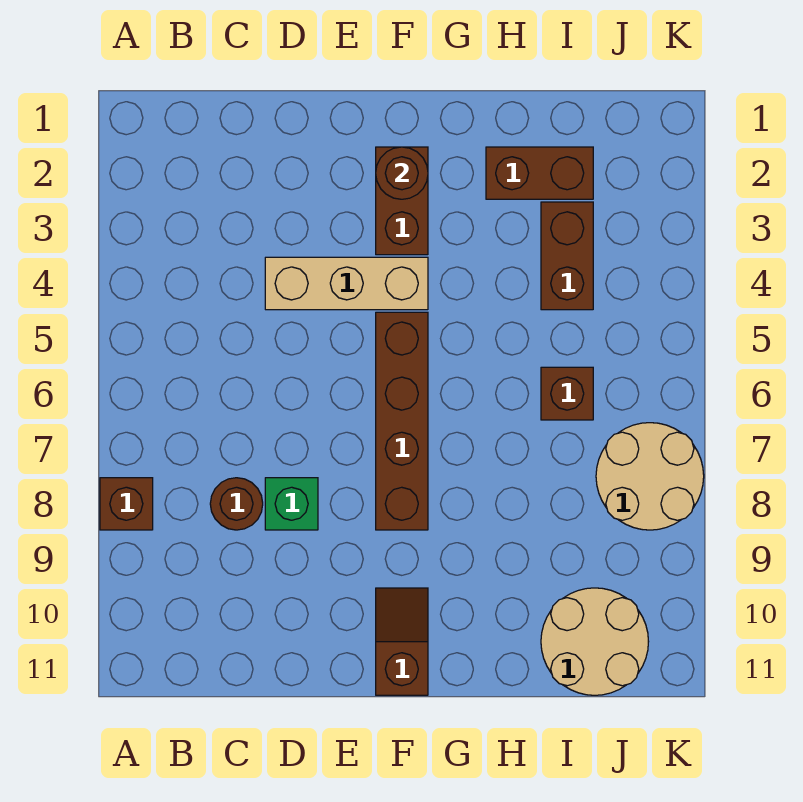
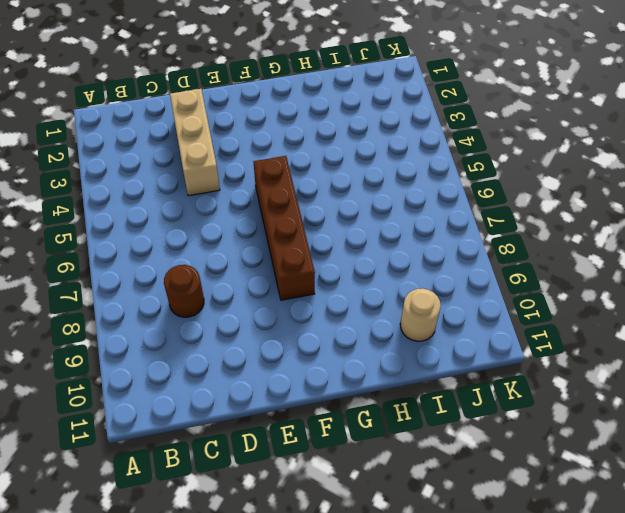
tan brick D2:D4 level 1 -> tan brick D4:F4 level 1
tan round brick I10 level 1 -> tan round brick I10:J11 level 1
none -> brown brick A8 level 1
none -> green brick D8 level 1
none -> brown brick F2:F3 level 1

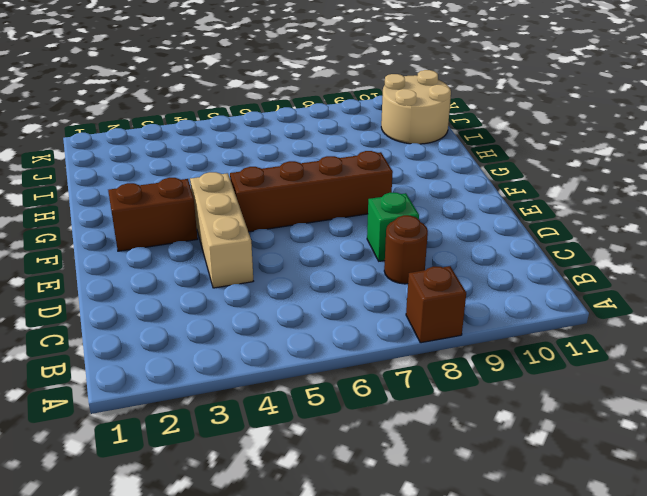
none -> brown slope F10:F11 level 1 top 11
none -> brown brick H2:I2 level 1
none -> brown brick I3:I4 level 1

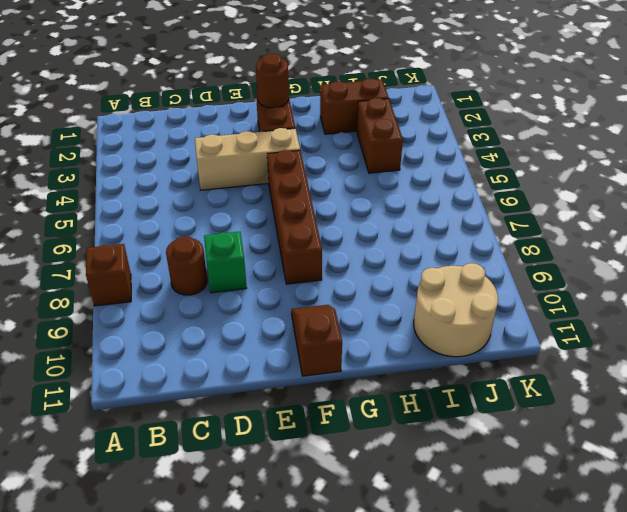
none -> brown brick I6 level 1
none -> tan round brick J7:K8 level 1

